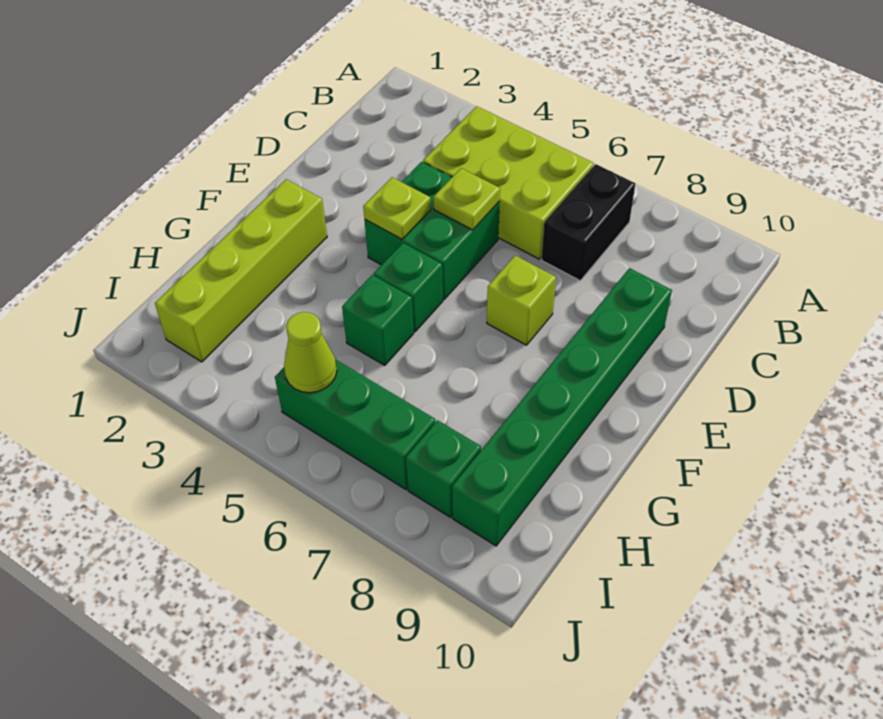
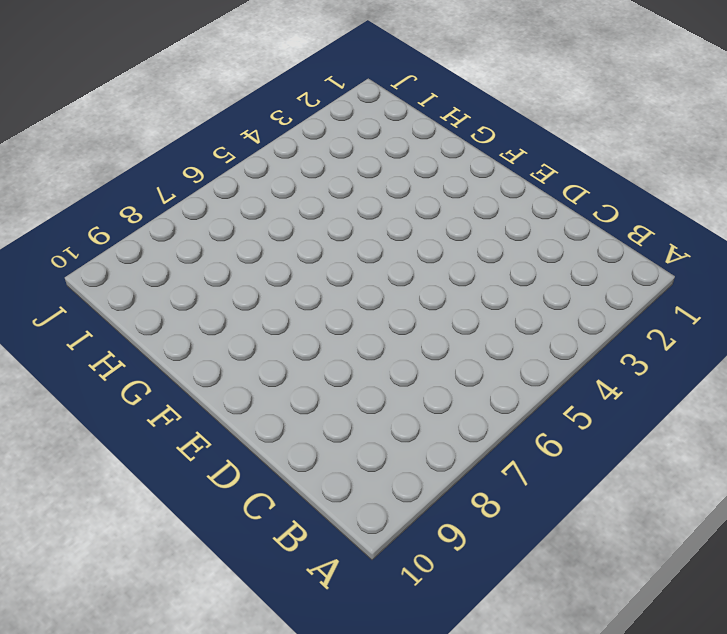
none -> lime brick B4:C6 level 1
none -> black brick B7:C7 level 1
none -> green brick D4:E5 level 1

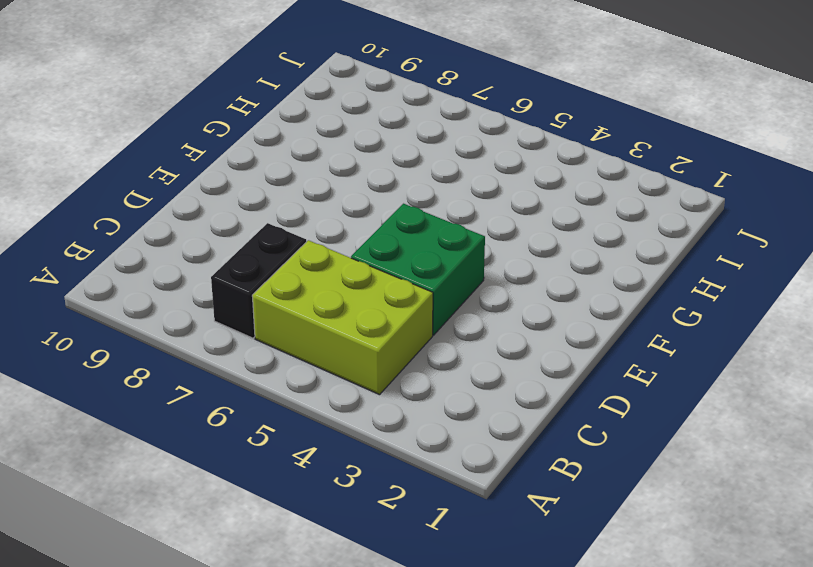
none -> green brick D9:I9 level 1
none -> lime brick E7 level 1
none -> lime brick F2:I2 level 1

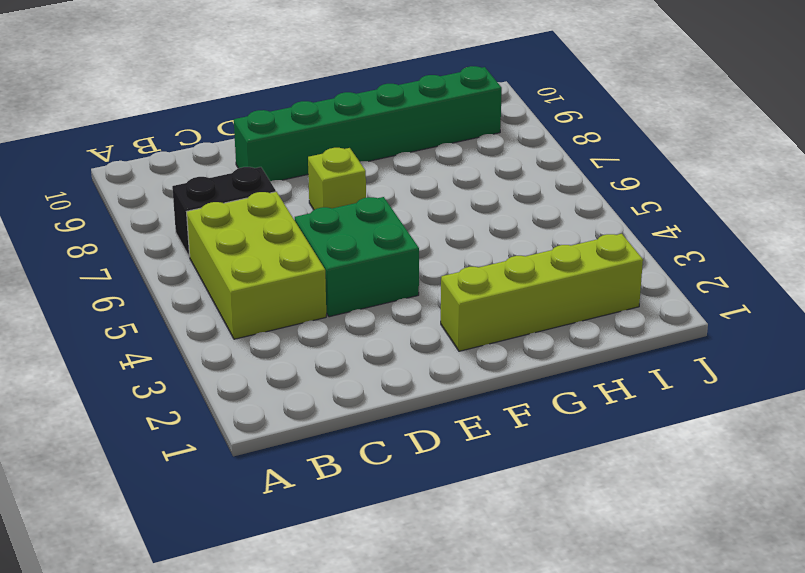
none -> green brick F5 level 1
none -> green brick G5 level 1
none -> green brick I5:I7 level 1

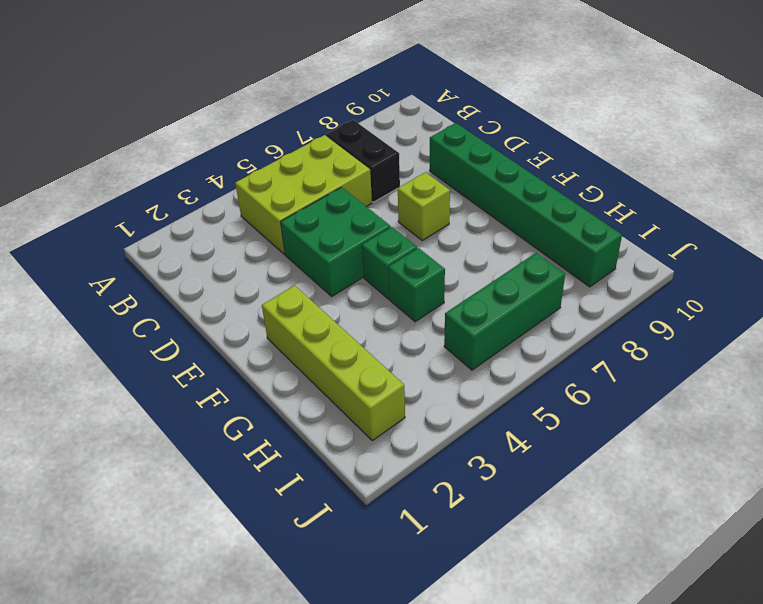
none -> green brick I8 level 1
none -> lime plate D5 level 2
none -> lime plate E4 level 2

